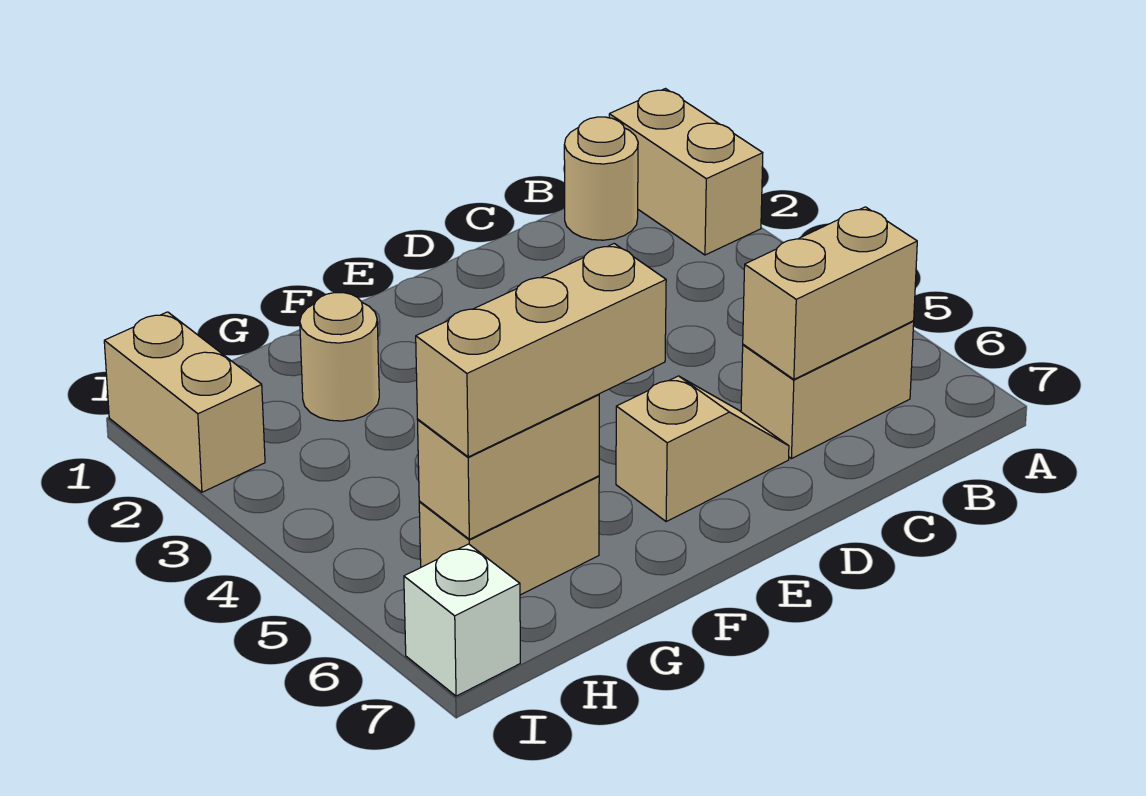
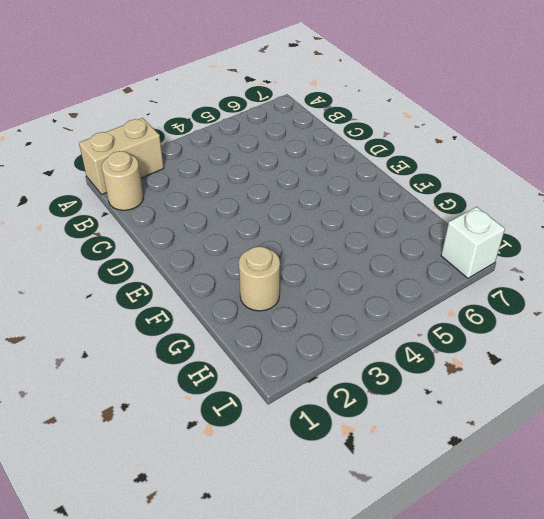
none -> tan brick B6:C6 level 1
none -> tan slope D6:E6 level 1 top E

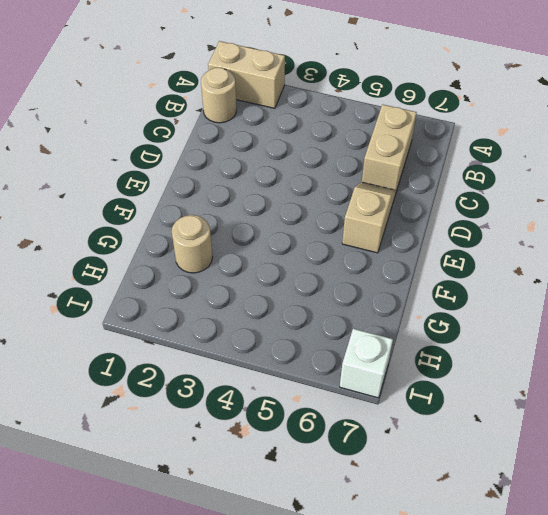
none -> tan brick G6:H6 level 1
none -> tan brick I1:I2 level 1

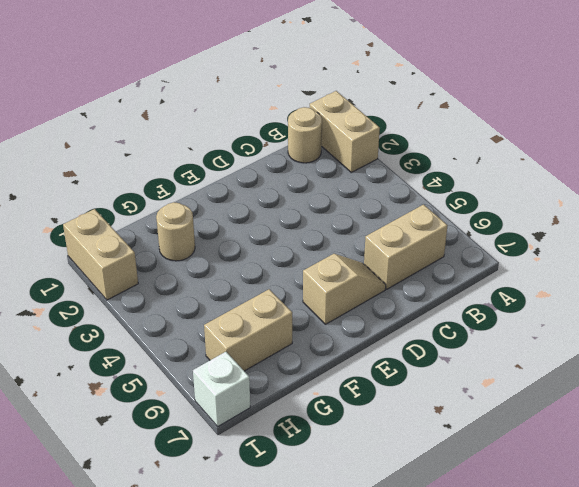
none -> tan brick B6:C6 level 2
none -> tan brick G6:H6 level 2

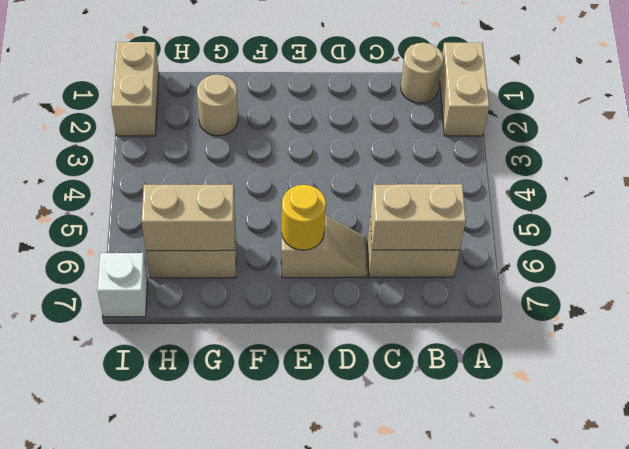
yellow round brick E6 level 2 -> none
none -> tan brick F6:H6 level 3

